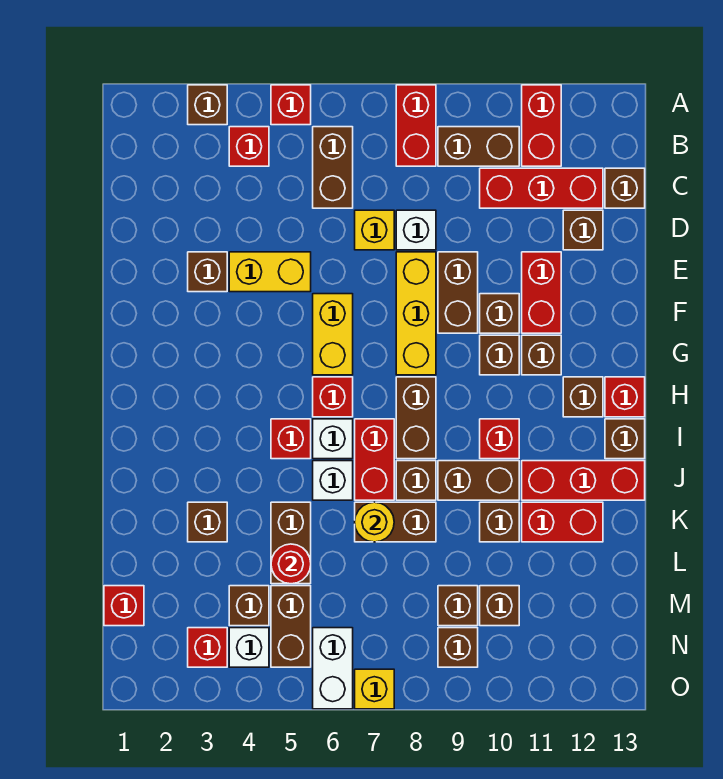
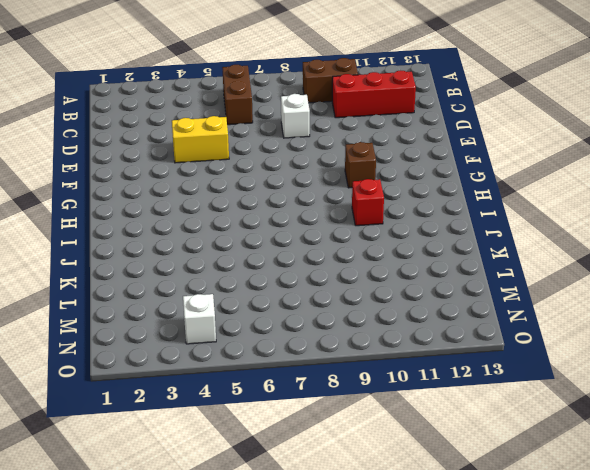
none -> brown brick A3 level 1
none -> red brick A5 level 1
none -> red brick A8:B8 level 1
none -> red brick A11:B11 level 1

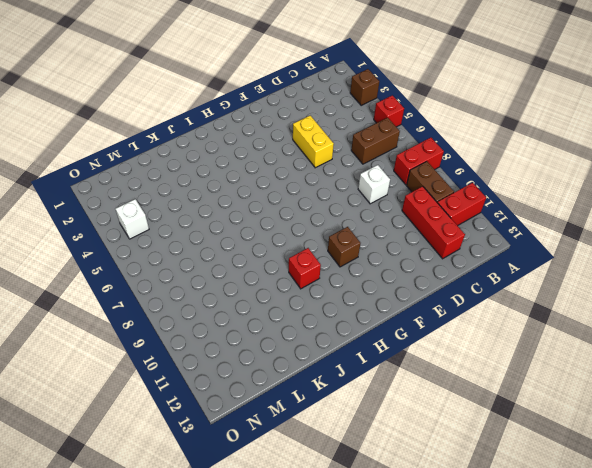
none -> red brick B4 level 1
none -> brown brick C13 level 1
none -> yellow brick D7 level 1
none -> brown brick D12 level 1

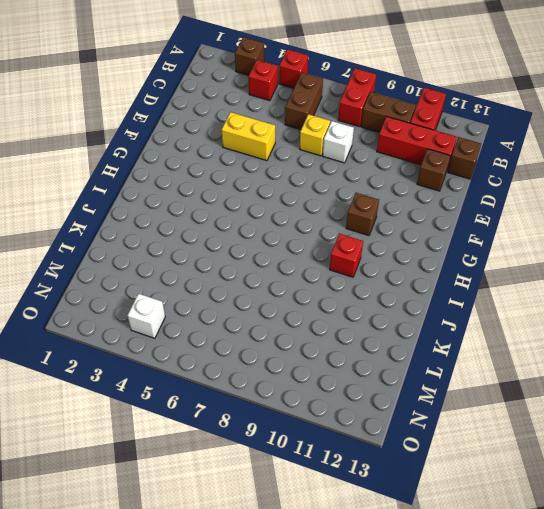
none -> brown brick E3 level 1
none -> yellow brick E8:G8 level 1
none -> brown brick E9:F9 level 1
none -> red brick E11:F11 level 1

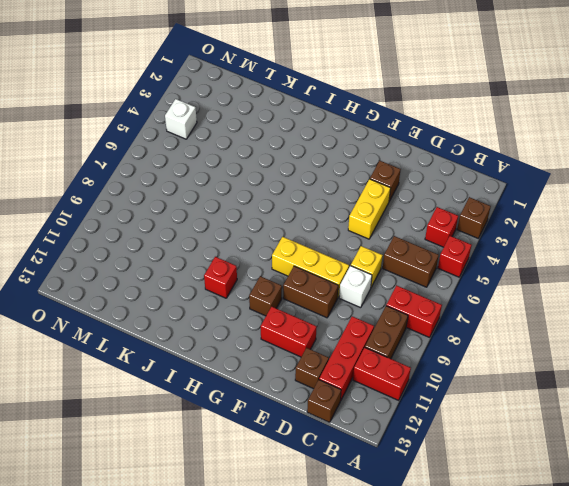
none -> yellow brick F6:G6 level 1
none -> brown brick F10 level 1
none -> brown brick G11 level 1
none -> red brick H6 level 1

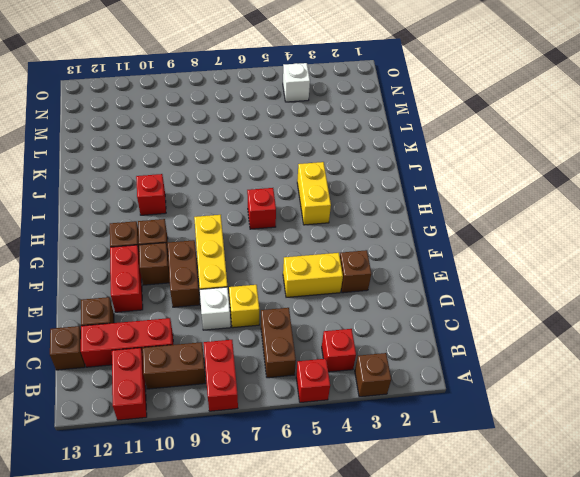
yellow brick H4:I4 level 1 -> yellow brick F6:G6 level 1
none -> brown brick H8:I8 level 1
none -> brown brick H12 level 1
none -> red brick H13 level 1
none -> red brick I5 level 1

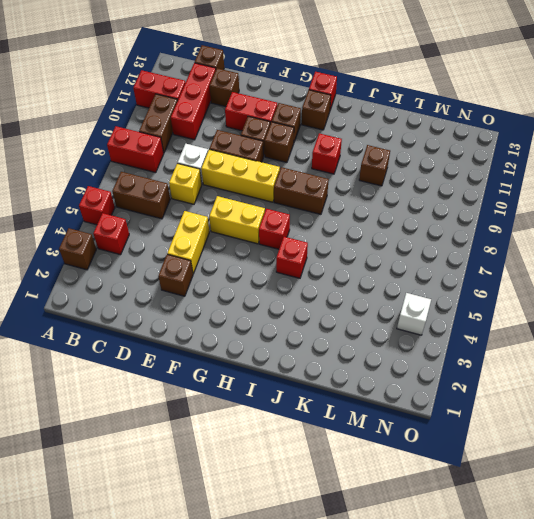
none -> white brick I6 level 1
none -> red brick I7:J7 level 1
none -> brown brick I13 level 1
none -> white brick J6 level 1

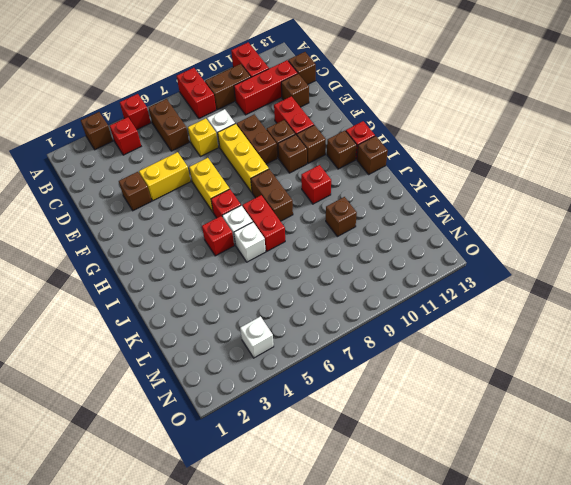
none -> brown brick J8 level 1
none -> brown brick J9:J10 level 1
none -> red brick J11:J13 level 1
none -> brown brick K3 level 1

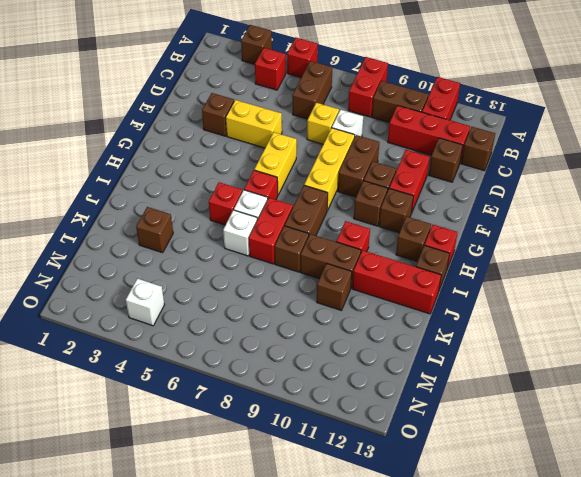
none -> brown brick K5:L5 level 1
none -> brown brick K7:K8 level 1
none -> red brick K11:K12 level 1
none -> red brick M1 level 1

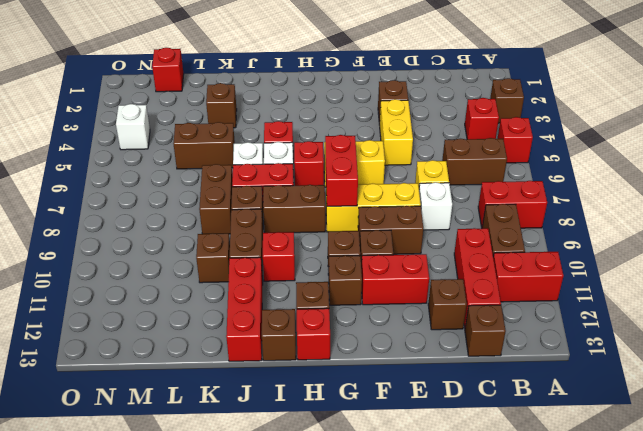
red brick G7:G8 level 2 -> red brick K11:K12 level 1
none -> brown brick M4 level 1
none -> brown brick M5:N5 level 1
none -> brown brick M9 level 1
none -> brown brick M10 level 1

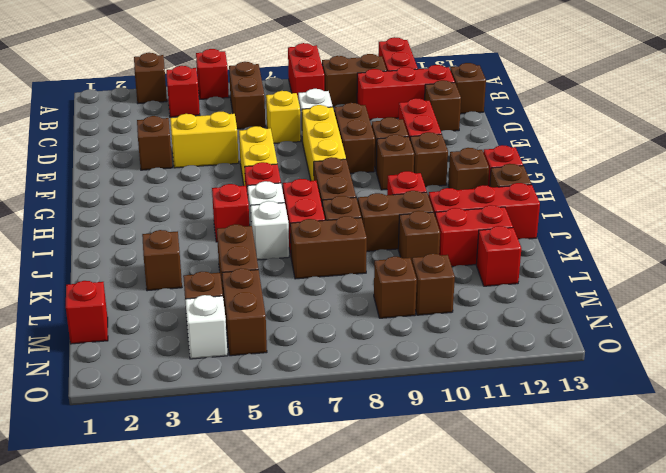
red brick L12 level 1 -> red brick N3 level 1
none -> white brick N6:O6 level 1
none -> brown brick N9 level 1
none -> yellow brick O7 level 1
none -> yellow round brick K7 level 2

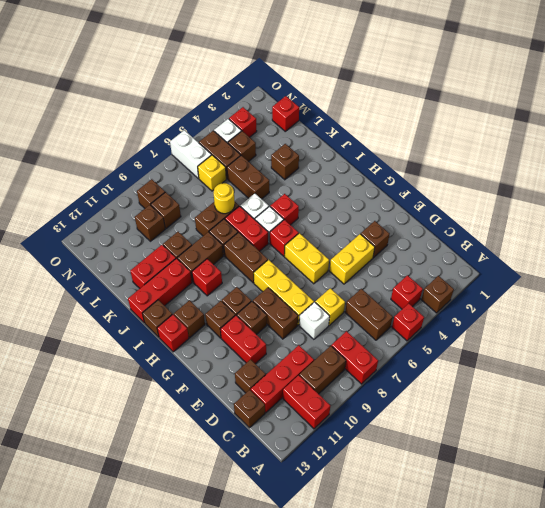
yellow brick M6 level 1 -> yellow brick O7 level 1
none -> red round brick L5 level 2

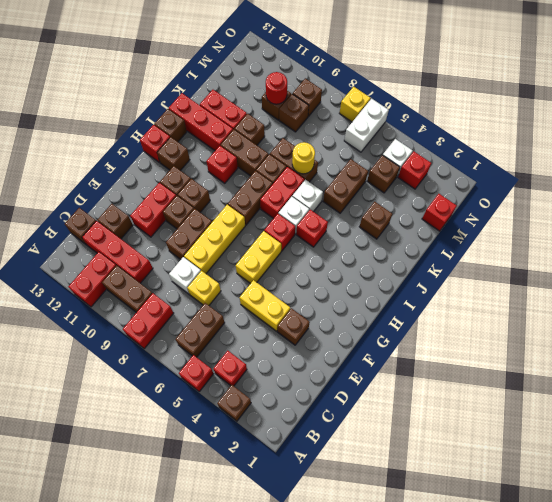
red round brick M10 level 2 -> red round brick L5 level 2
none -> brown brick M5:N5 level 1

